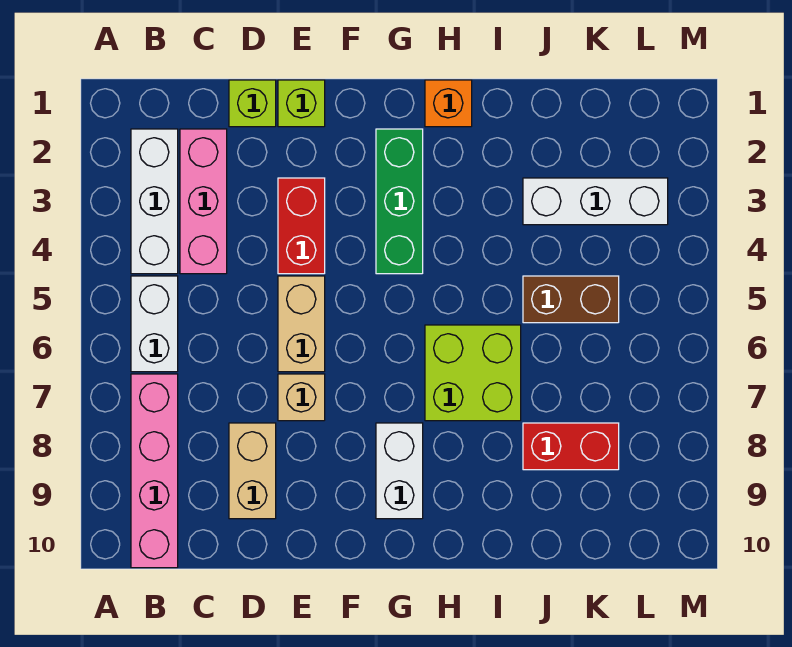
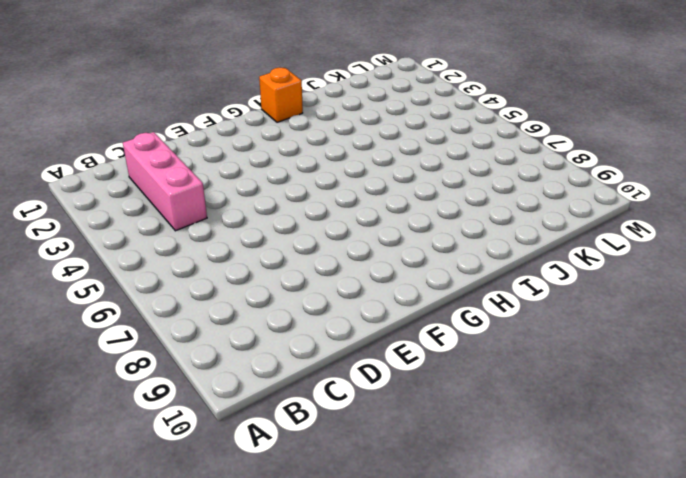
none -> white brick B2:B4 level 1
none -> white brick B5:B6 level 1
none -> pink brick B7:B10 level 1

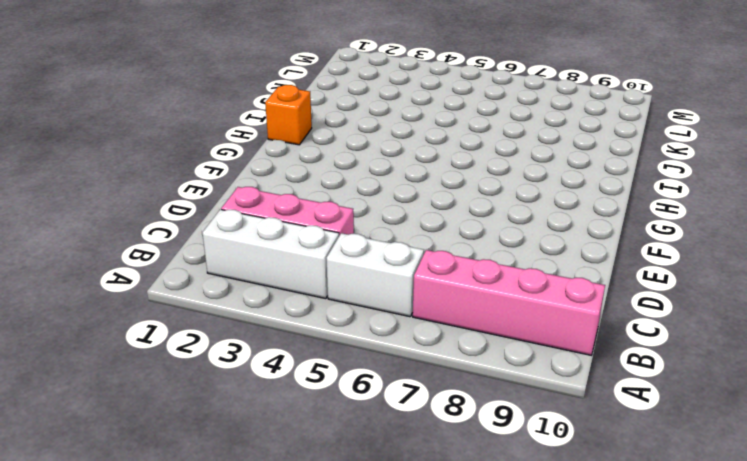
none -> lime brick D1 level 1
none -> tan brick D8:D9 level 1
none -> lime brick E1 level 1

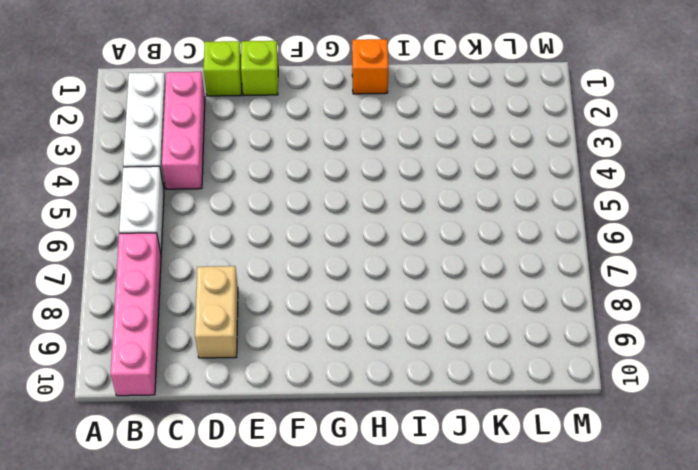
none -> red brick E3:E4 level 1
none -> tan brick E5:E6 level 1
none -> tan brick E7 level 1

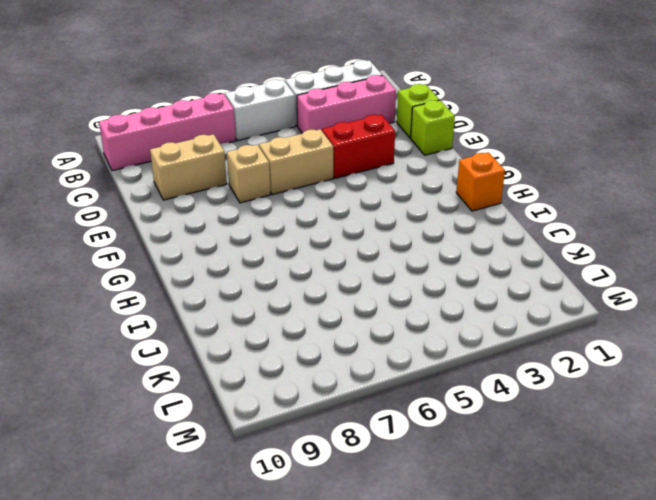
none -> green brick G2:G4 level 1
none -> white brick G8:G9 level 1
none -> lime brick H6:I7 level 1

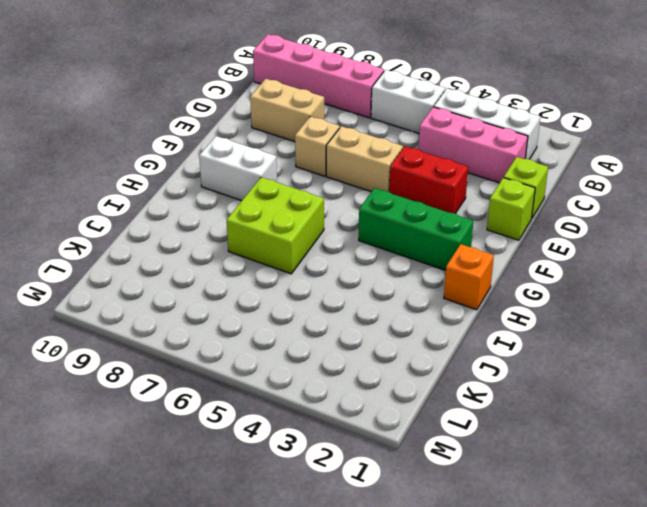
none -> white brick J3:L3 level 1
none -> brown brick J5:K5 level 1
none -> red brick J8:K8 level 1

